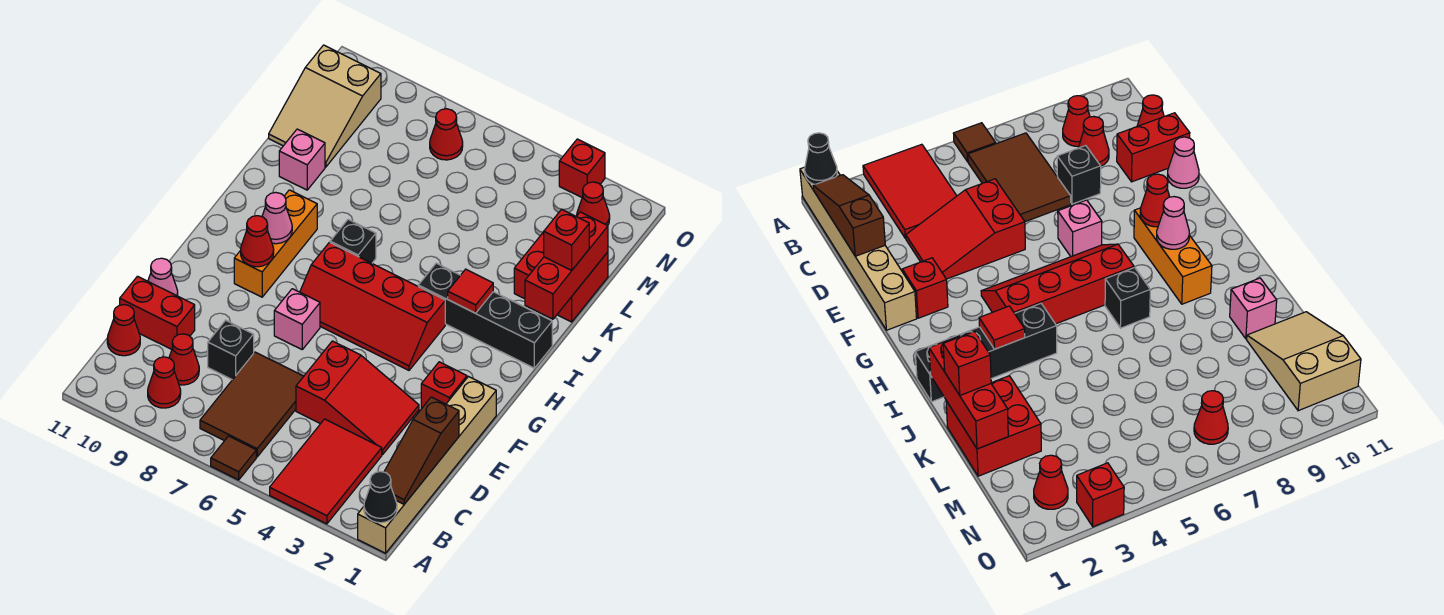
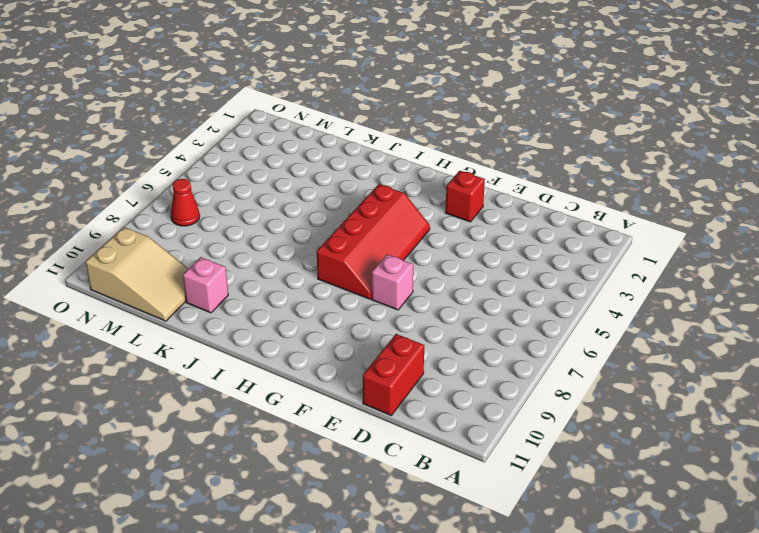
none -> tan brick A1:F1 level 1
none -> red tile A3:C4 level 1
none -> brown tile A6 level 1
none -> brown tile B6:D7 level 1

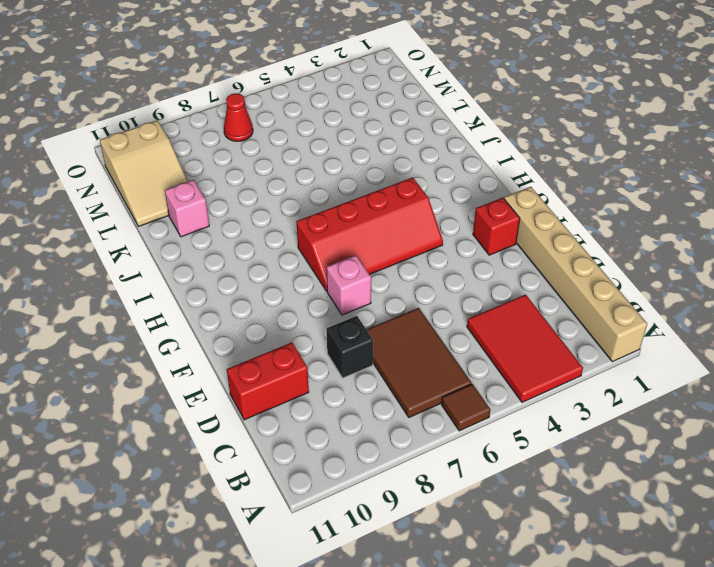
none -> red cone B9 level 1
none -> red cone C9 level 1
none -> red cone C11 level 1
none -> red slope D3:E5 level 1 top 5

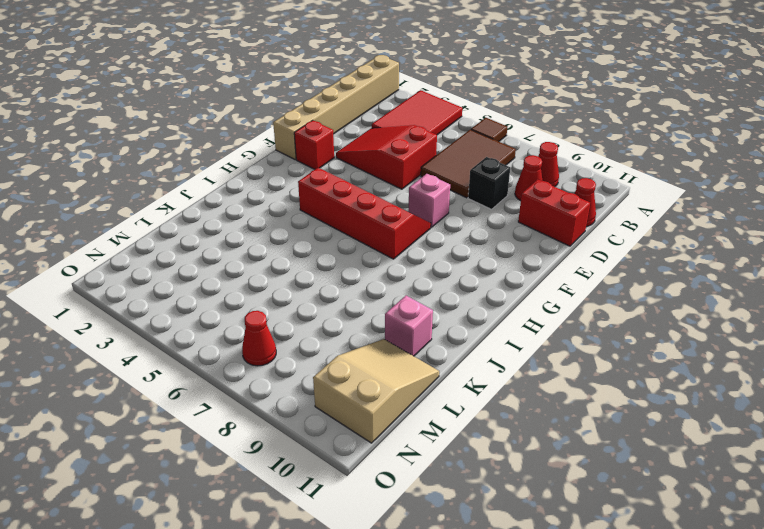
none -> pink cone E11 level 1
none -> orange brick G9:I9 level 1
none -> black brick I1:I4 level 1
none -> black brick I7 level 1

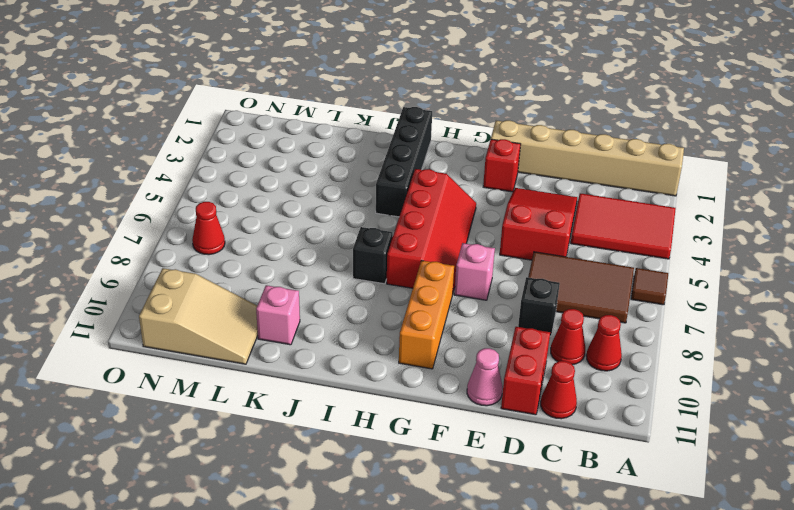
orange brick G8:G10 level 1 -> orange brick G9:I9 level 1
none -> red brick K1:L2 level 1
none -> red cone N2 level 1
none -> red brick O3 level 1
none -> black cone A1 level 2

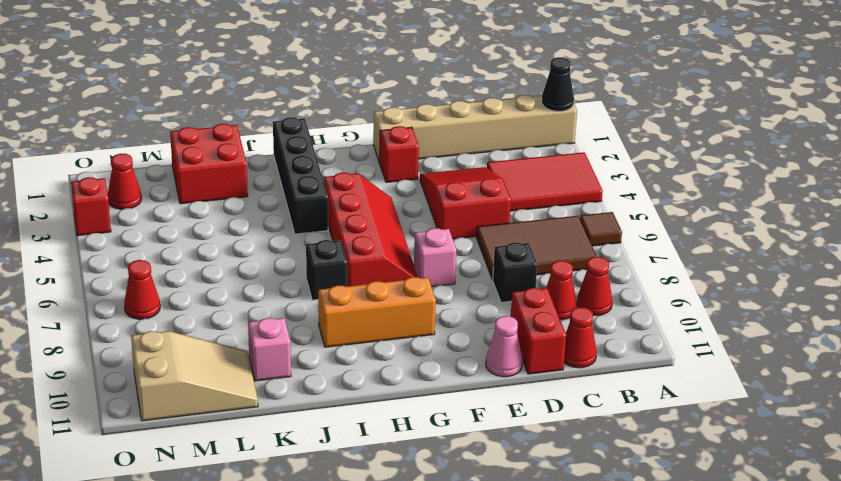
none -> brown slope B1:D1 level 2 top D
none -> red cone G9 level 2
none -> pink cone H9 level 2
none -> red tile I3 level 2

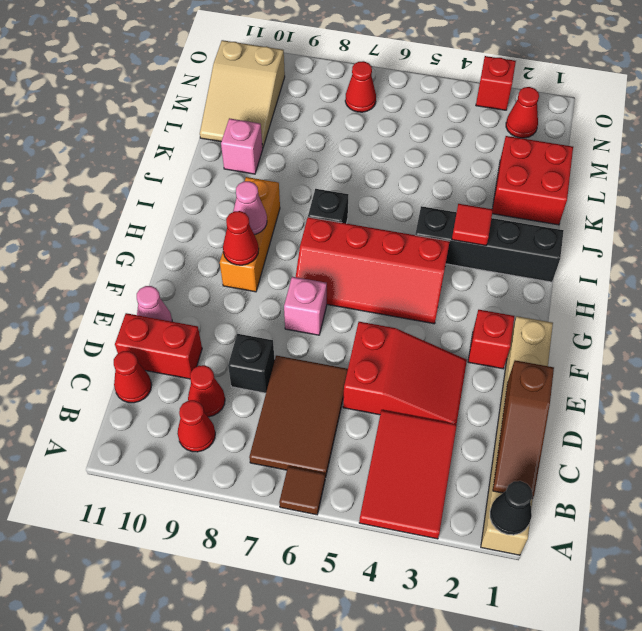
none -> red brick J1:L1 level 2
none -> red brick K1 level 3

